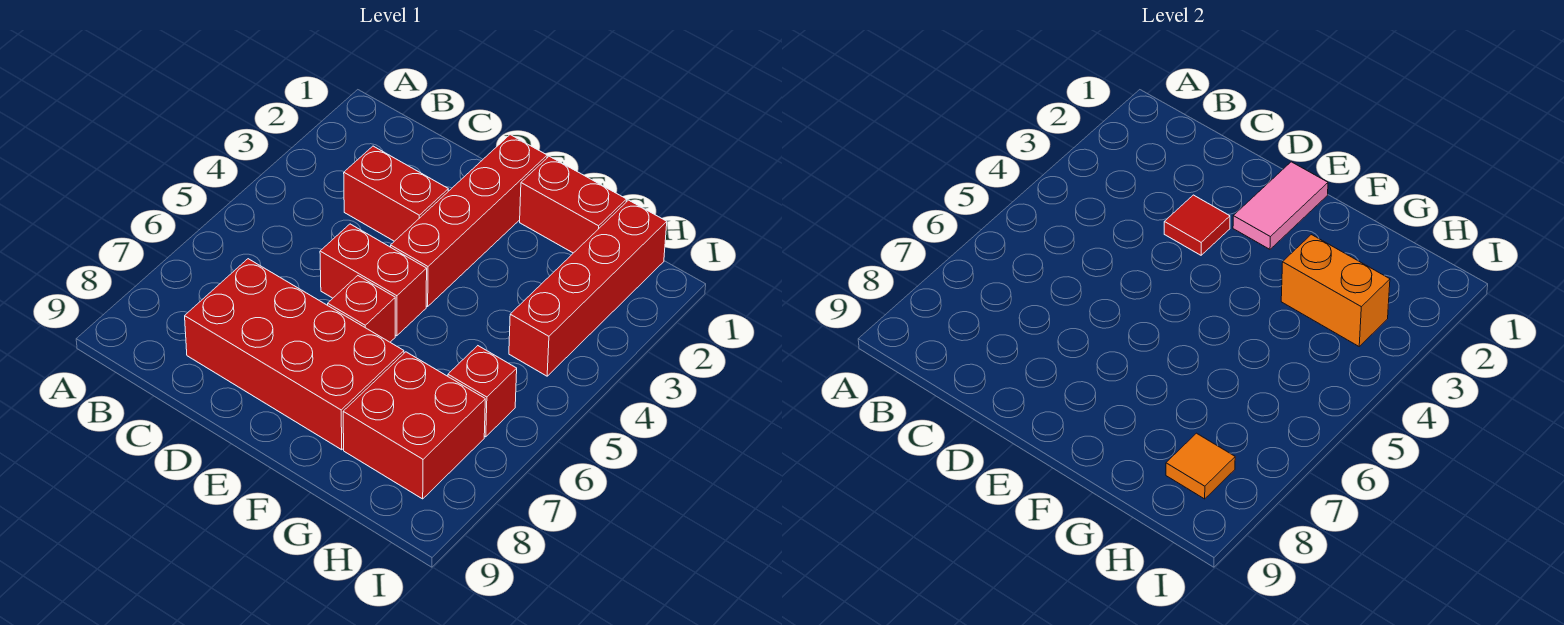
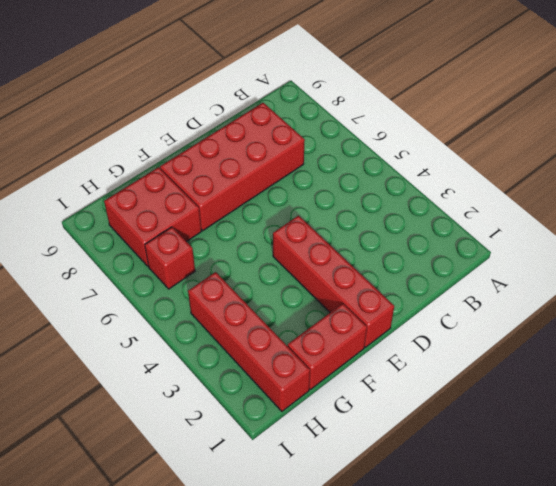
none -> red brick C3:D3 level 1
none -> red brick D5:E5 level 1
none -> red brick E6 level 1

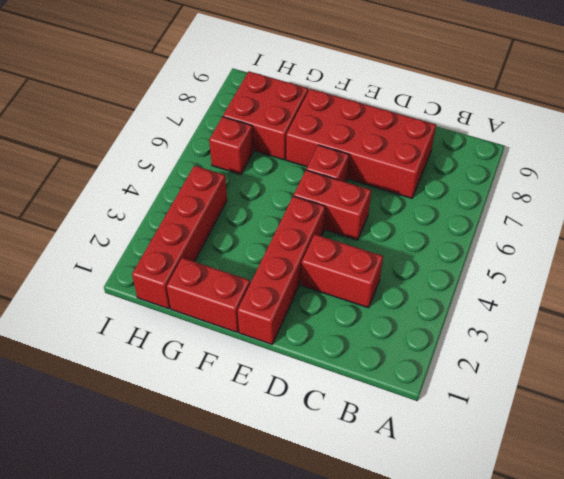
none -> red tile D3 level 2
none -> pink tile E1:E2 level 2
none -> orange brick G3:H3 level 2

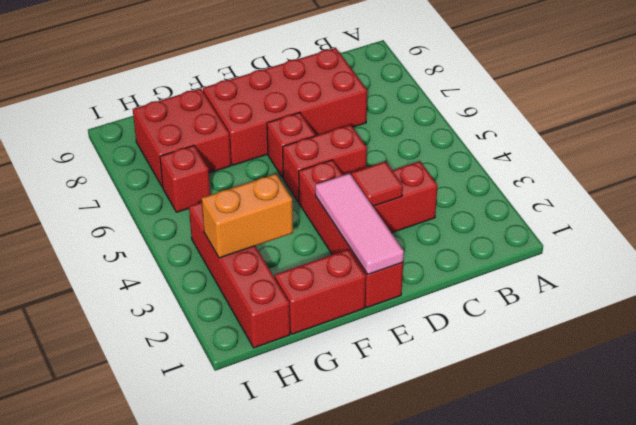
pink tile E1:E3 level 2 -> pink tile E1:E2 level 2
none -> orange tile H8 level 2

